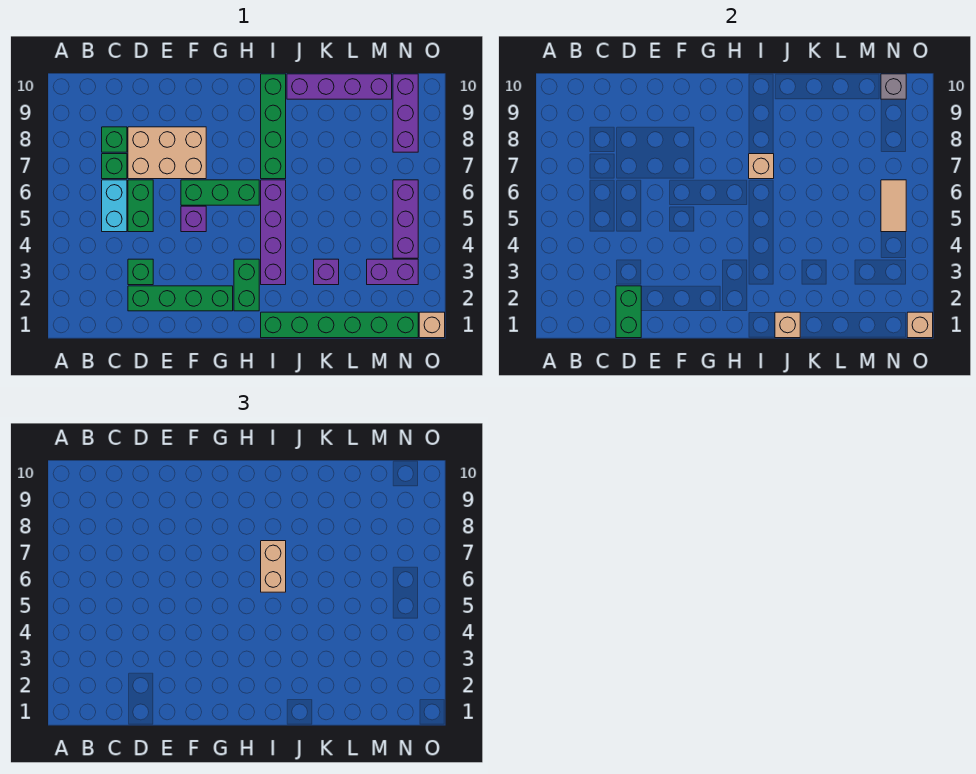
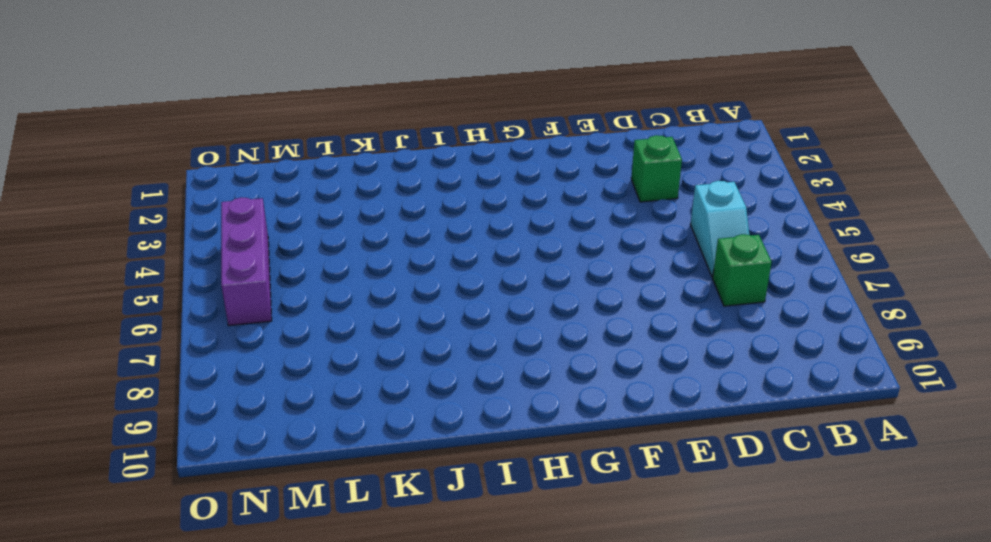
cyan slope C5:C6 level 1 top 5 -> cyan brick C5:C6 level 1
none -> green brick C8 level 1
none -> green brick D2:G2 level 1
none -> green brick D5:D6 level 1

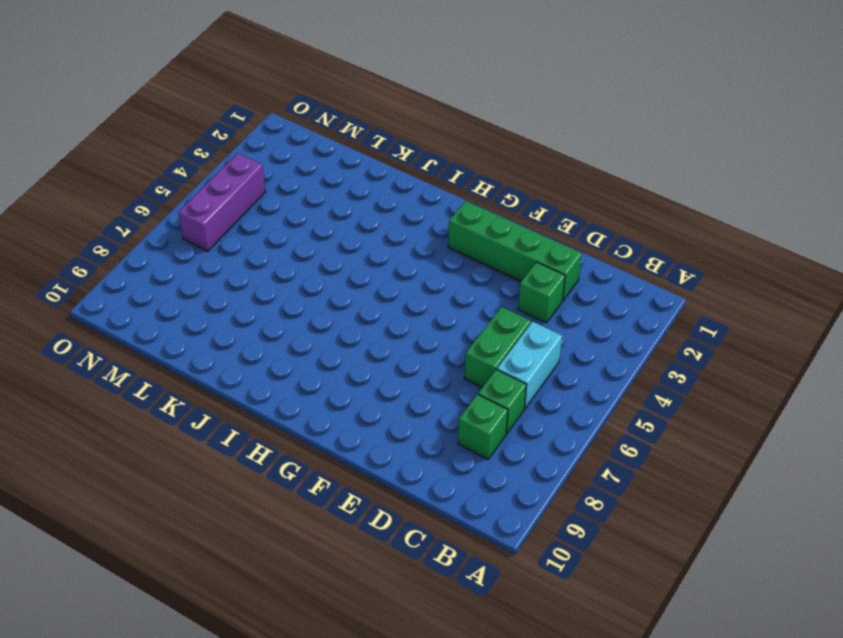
none -> tan brick D7:F8 level 1
none -> purple brick F5 level 1
none -> green brick F6:H6 level 1

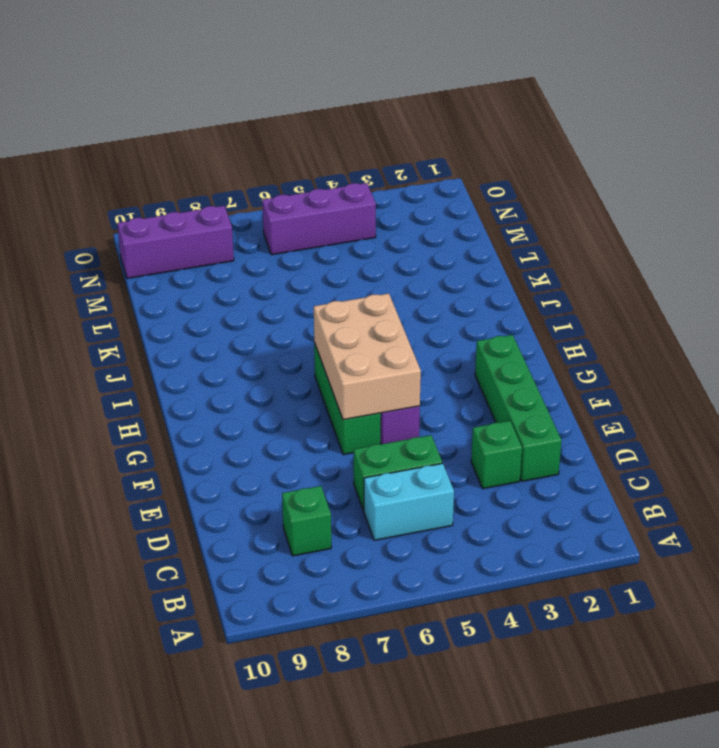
tan brick F5:H6 level 2 -> tan brick D7:F8 level 1
none -> green brick C7 level 1
none -> green brick H2:H3 level 1
none -> green brick I1:N1 level 1

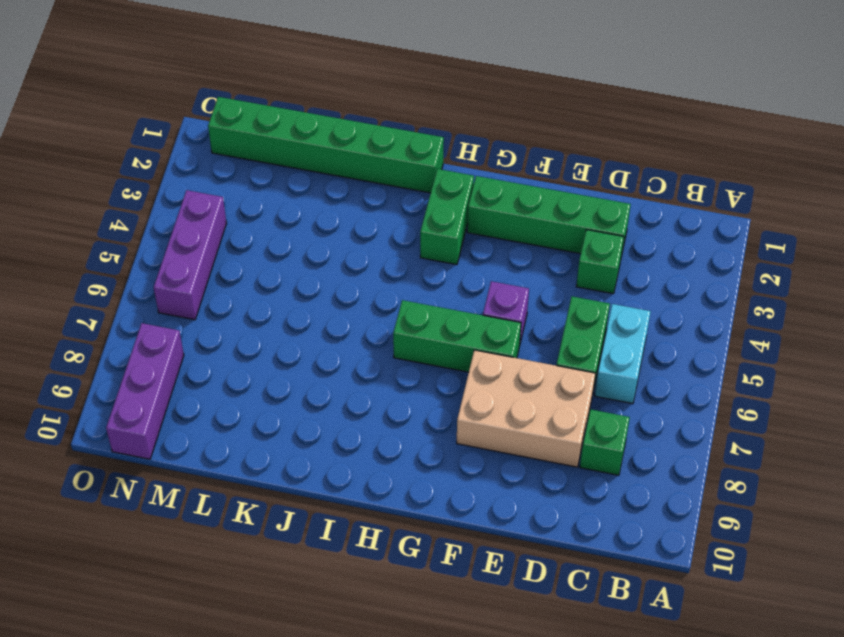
none -> green brick C7 level 1
none -> purple brick I3:I6 level 1
none -> green brick I7:I10 level 1

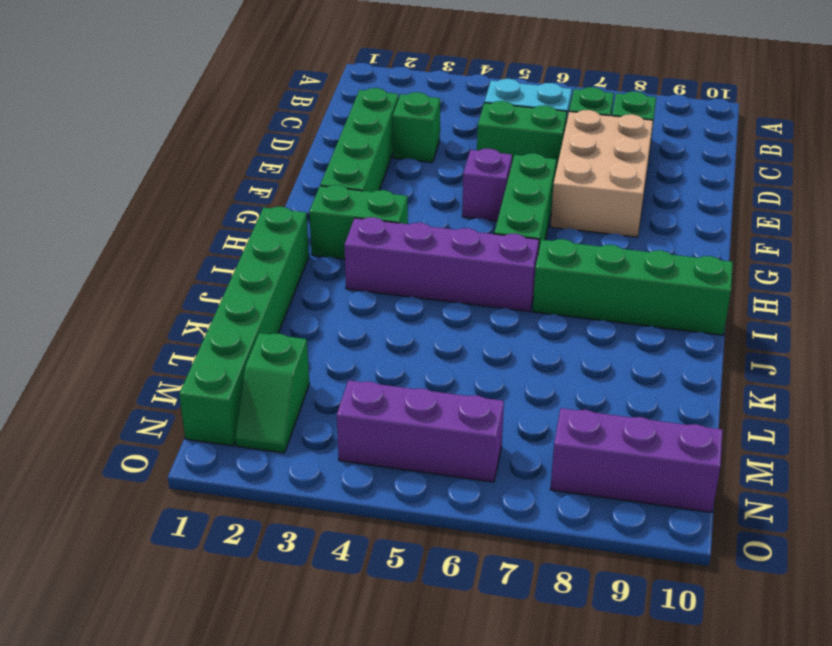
green slope M2:N2 level 1 top M -> none
none -> purple brick J10:M10 level 1
none -> purple brick K3 level 1
none -> purple brick M3:N3 level 1

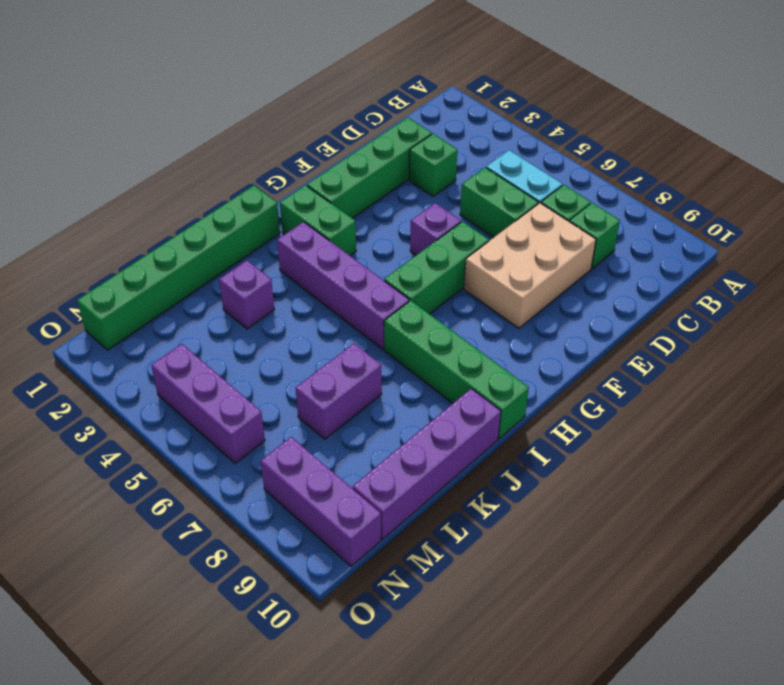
purple brick K7:L7 level 1 -> purple brick M3:N3 level 1
none -> tan brick O1 level 1
none -> green brick D1:D2 level 2
none -> tan brick I7 level 2

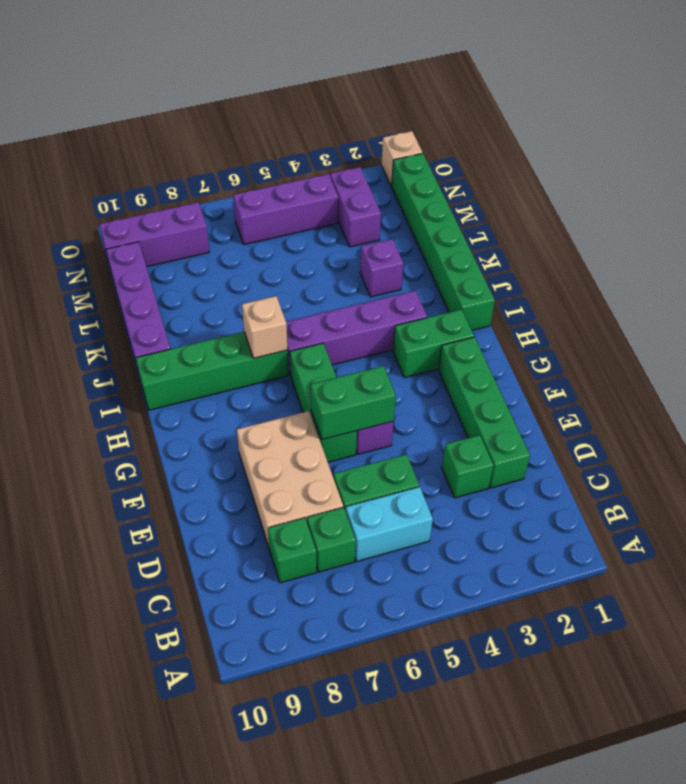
green brick F5:F6 level 2 -> green brick D1:D2 level 2
none -> tan brick J1 level 2
none -> tan tile N5:N6 level 2
none -> grey brick N10 level 2

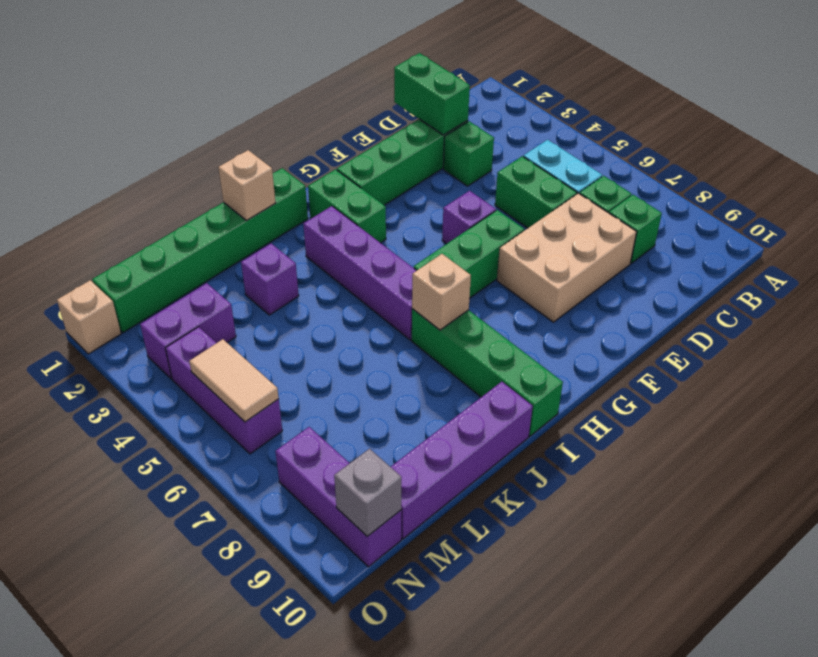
none -> tan brick O1 level 2
none -> tan brick I6:I7 level 3

